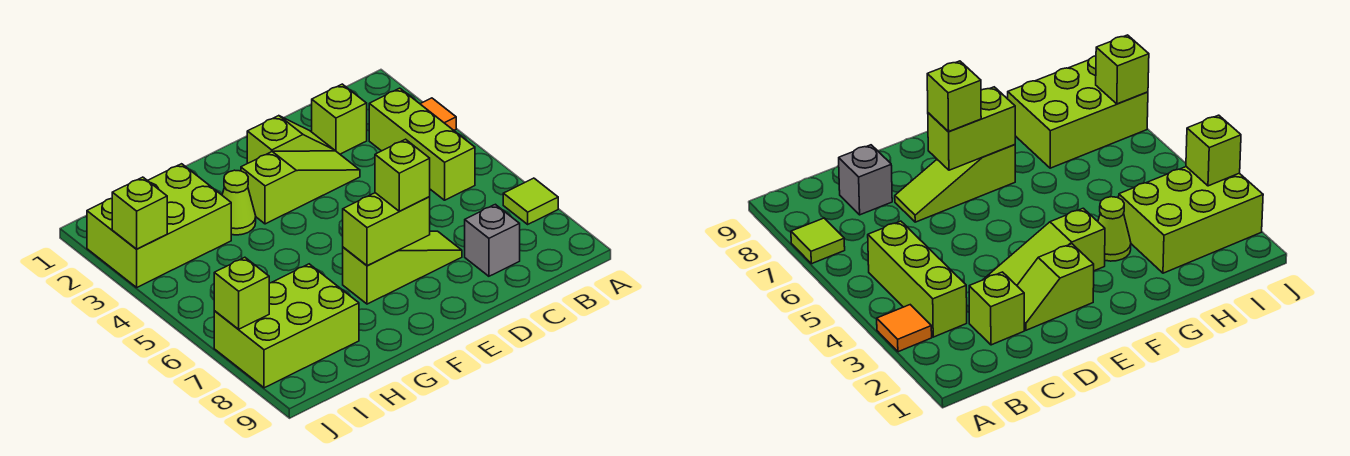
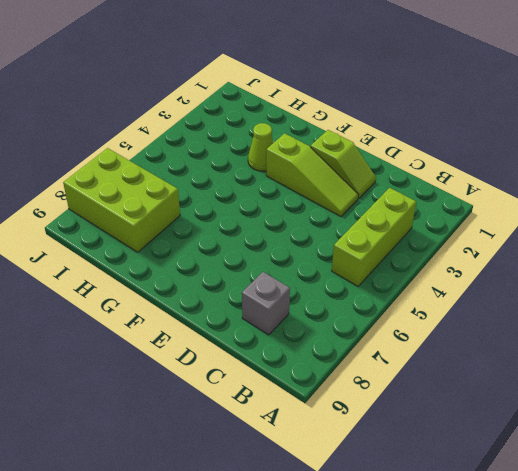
none -> orange tile A3 level 1
none -> lime tile A7 level 1
none -> lime brick C2 level 1

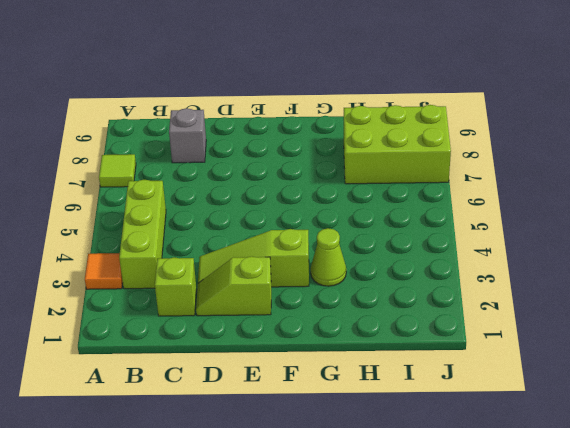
none -> lime slope D7:F7 level 1 top F
none -> lime brick H2:J3 level 1
none -> lime brick E7:F7 level 2

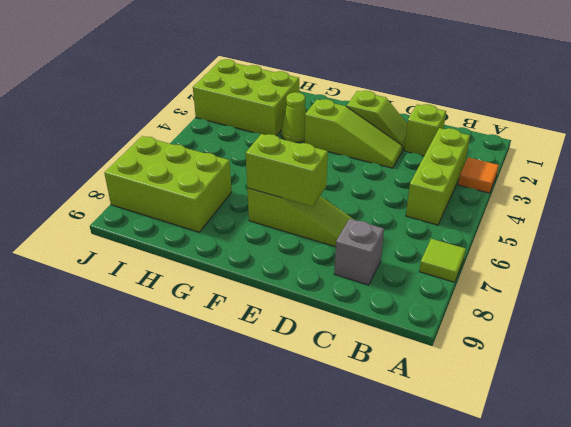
none -> lime brick J3 level 2
none -> lime brick J7 level 2
none -> lime brick E7 level 3

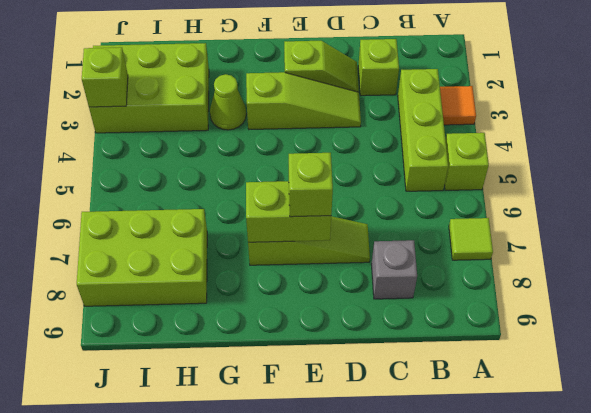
lime brick A5 level 1 -> lime brick J7 level 2

